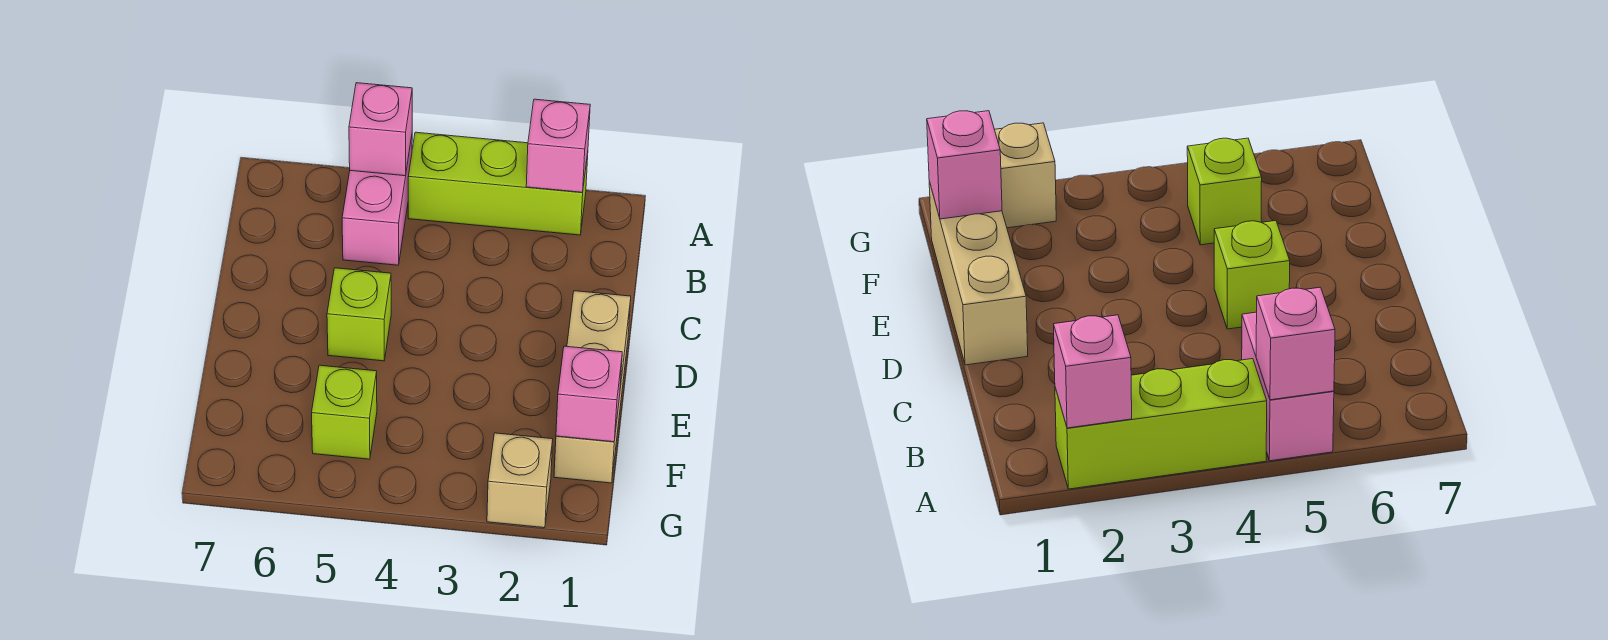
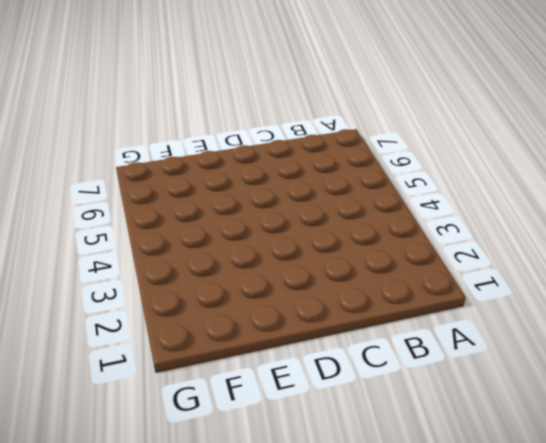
none -> lime brick A2:A4 level 1
none -> pink brick A5:B5 level 1

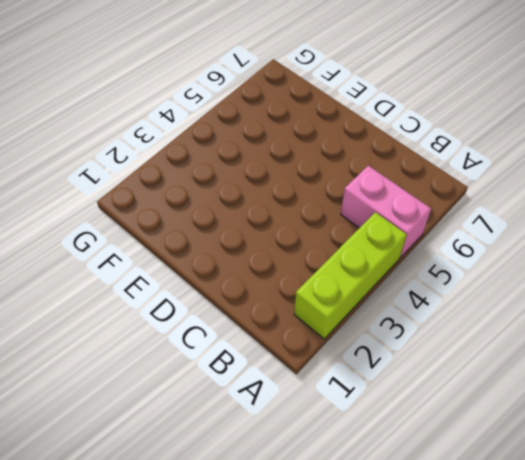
none -> tan brick D1:F1 level 1
none -> lime brick D5 level 1

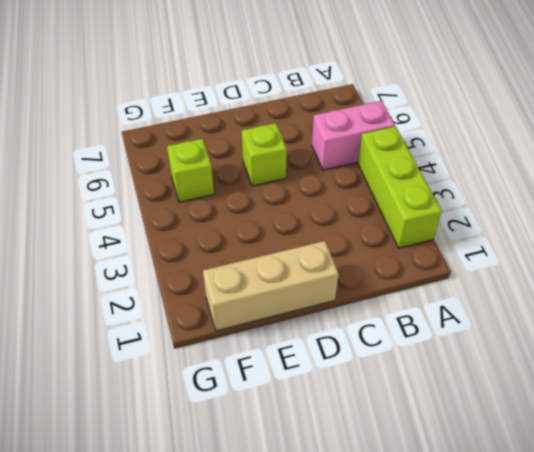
none -> tan brick G2 level 1
none -> pink brick A2 level 2

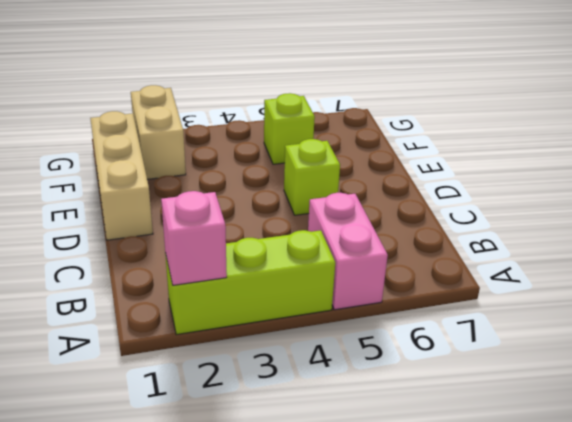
tan brick F2:G2 level 1 -> tan brick G2 level 1
none -> pink brick A5 level 2
none -> pink brick F1 level 2

